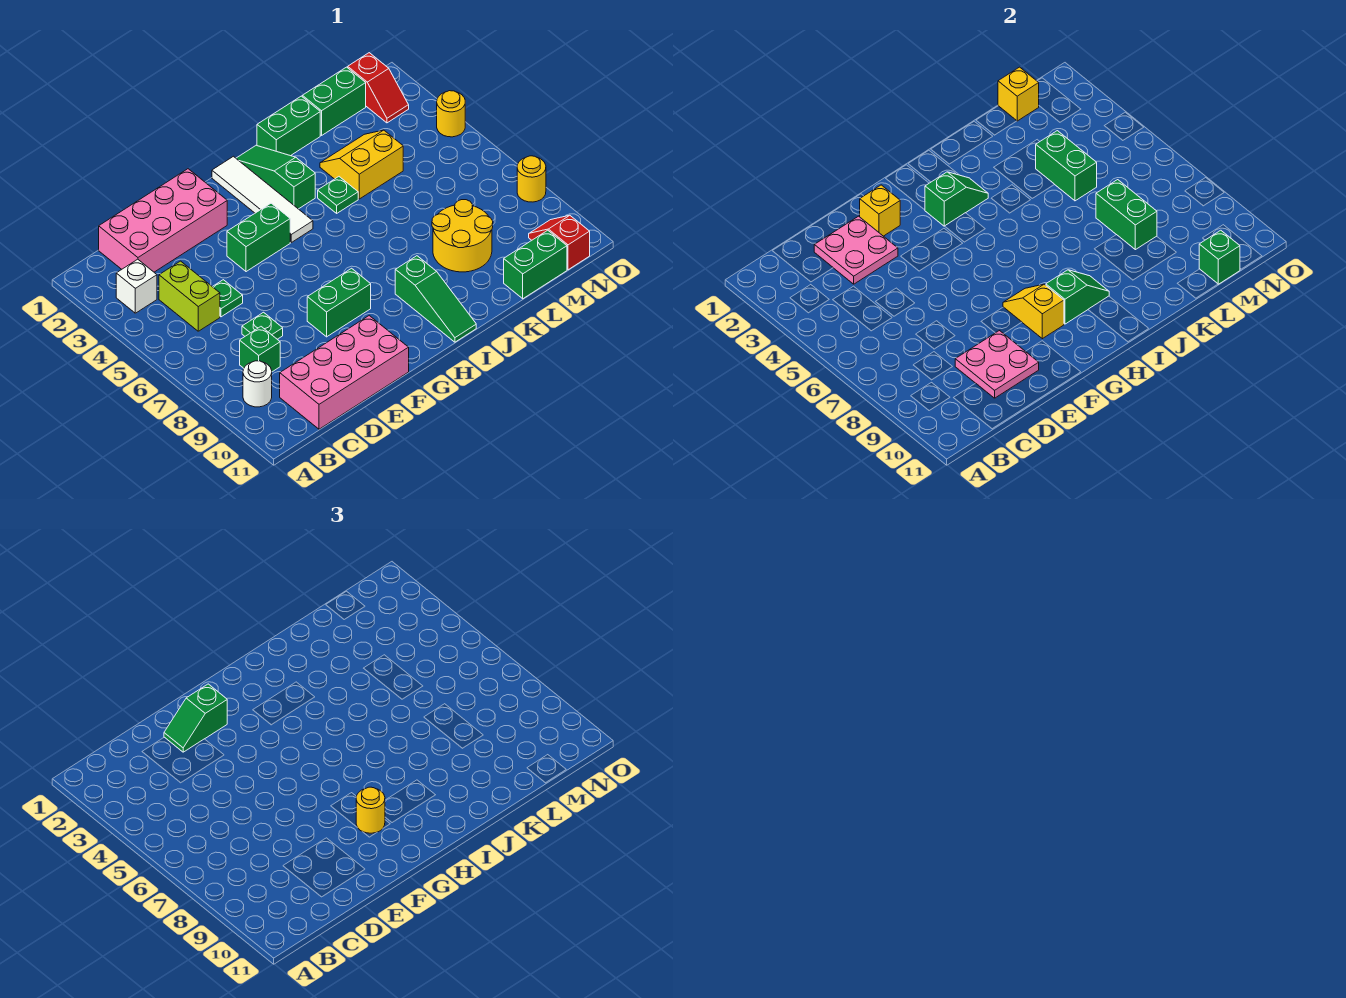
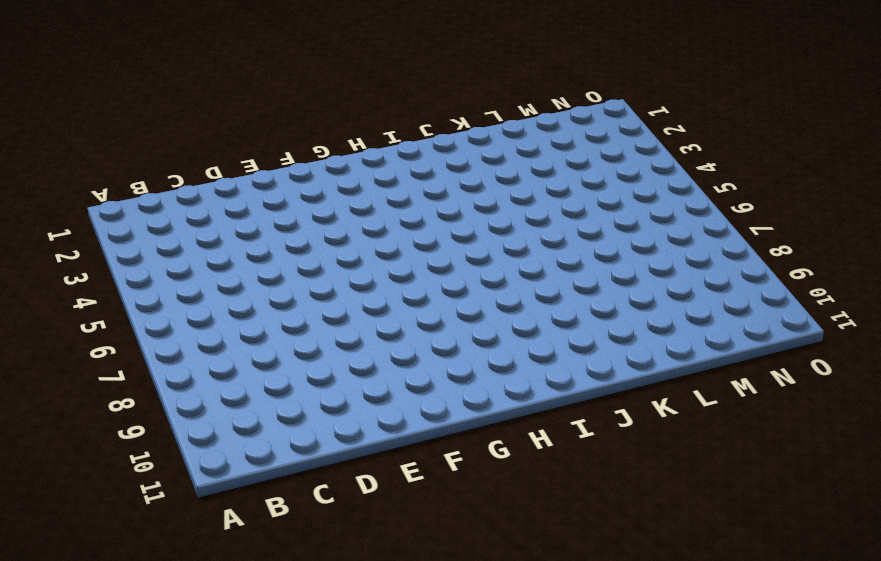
none -> white brick B3 level 1
none -> white round brick B9 level 1
none -> pink brick C1:F2 level 1
none -> lime brick C4:C5 level 1

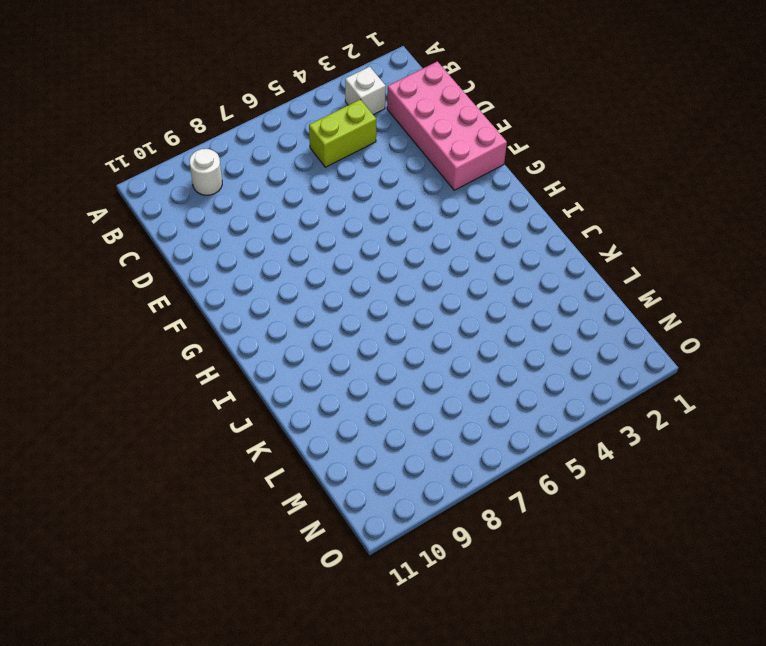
none -> green brick C8 level 1
none -> pink brick C10:F11 level 1
none -> green plate D5 level 1
none -> green plate D7 level 1

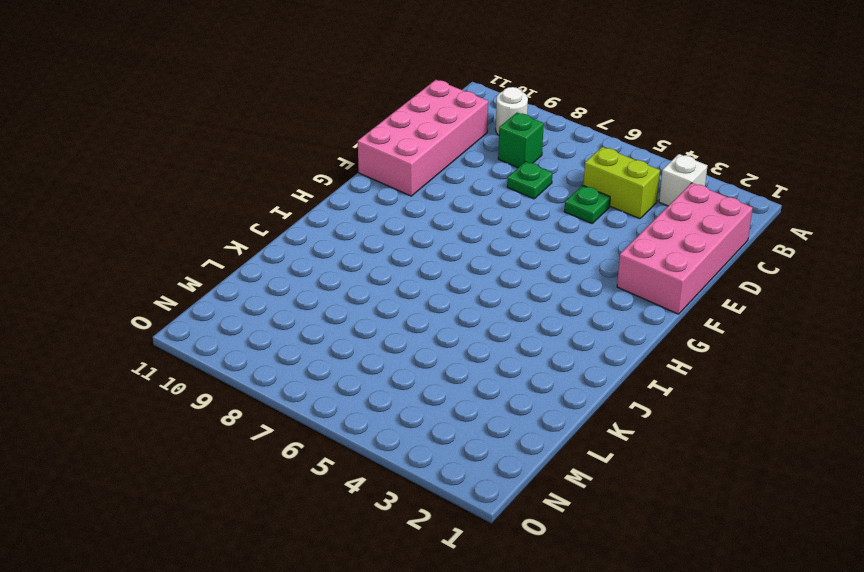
none -> green brick F4:G4 level 1
none -> green brick F8:G8 level 1
none -> white tile H1:H4 level 1
none -> green slope I1:I3 level 1 top 3

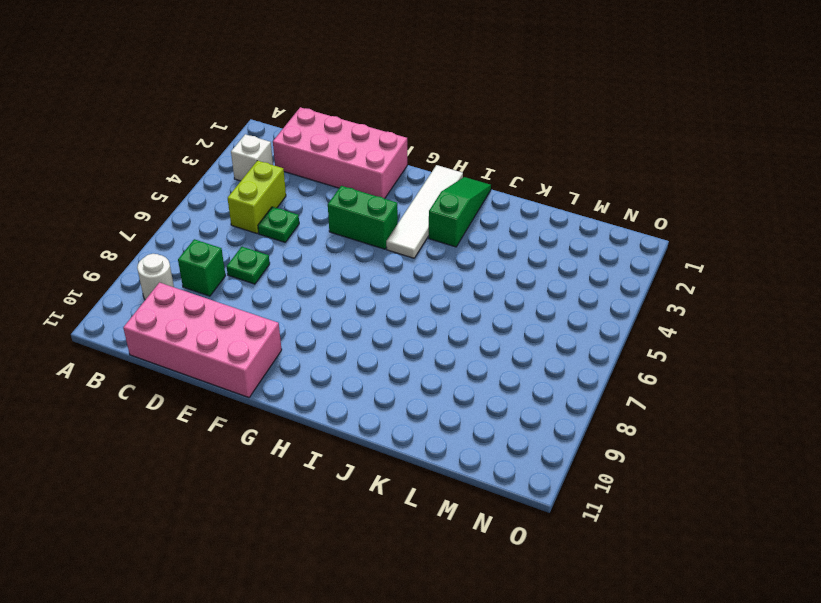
none -> green brick F8:G8 level 1
none -> green slope I9:I11 level 1 top 9
none -> green brick J1:K1 level 1
none -> green plate J4 level 1

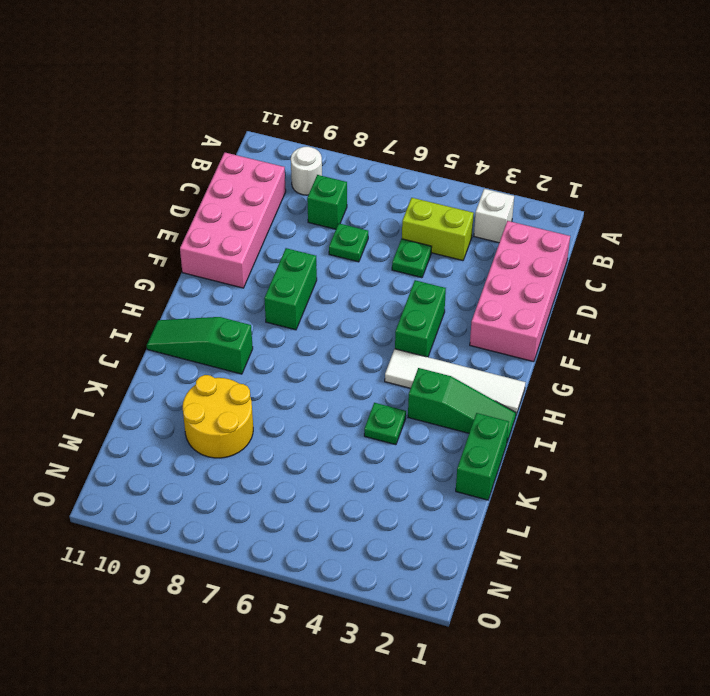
none -> yellow slope K3:L4 level 1 top 4
none -> green brick L1:M1 level 1
none -> green brick L11:M11 level 1
none -> red slope N1:N2 level 1 top 1

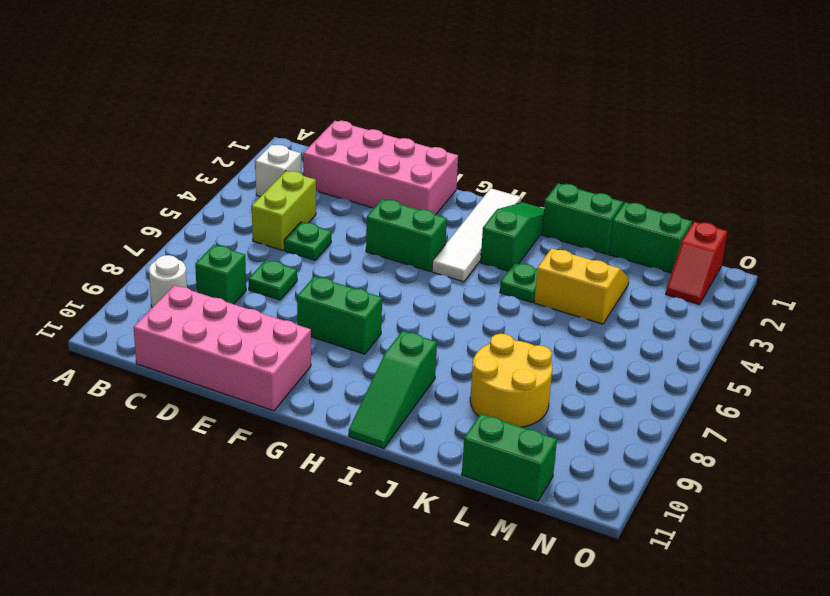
none -> red slope N10:N11 level 1 top 11
none -> yellow round brick O4 level 1
none -> yellow round brick O8 level 1
none -> pink plate D2:E3 level 2

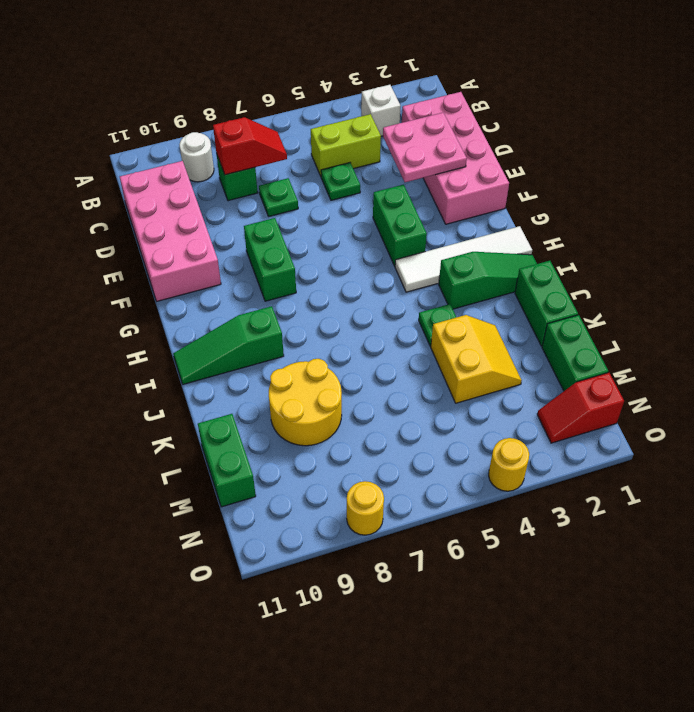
red slope C7:C8 level 2 top 8 -> red slope N10:N11 level 1 top 11
none -> pink plate D9:E10 level 2
none -> yellow brick F2 level 2
none -> yellow slope G8:G9 level 2 top 9
none -> green slope H3:I3 level 2 top H

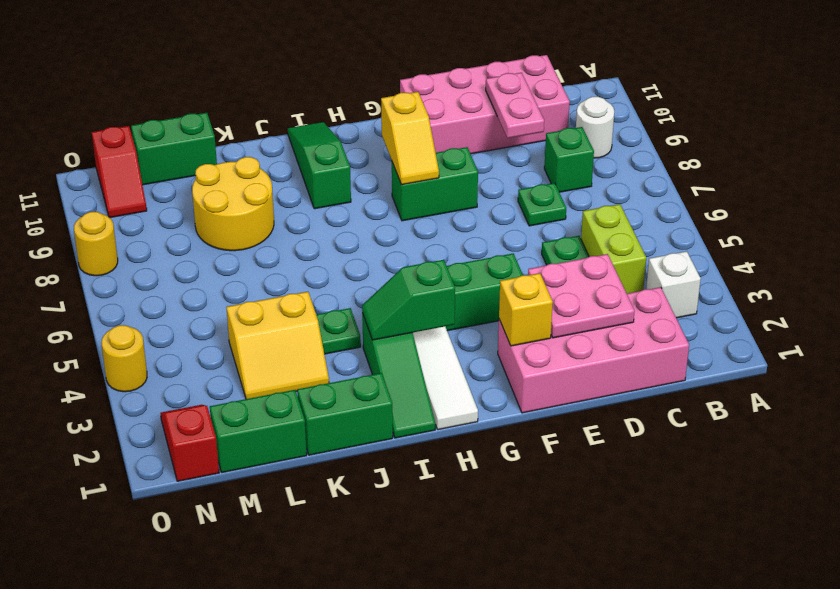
pink plate D9:D10 level 2 -> pink plate D9:E10 level 2
none -> green slope H9:I9 level 2 top H
none -> green brick L4:L5 level 2
none -> green brick L7:L8 level 2
none -> yellow brick M1 level 2

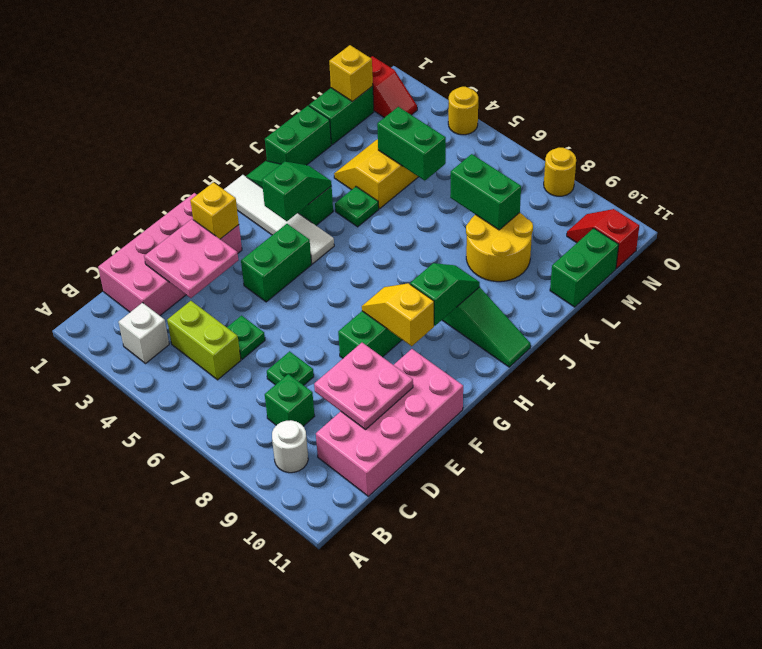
none -> green brick M11 level 2
none -> green slope E2:F2 level 3 top F
none -> yellow round brick G9 level 3

